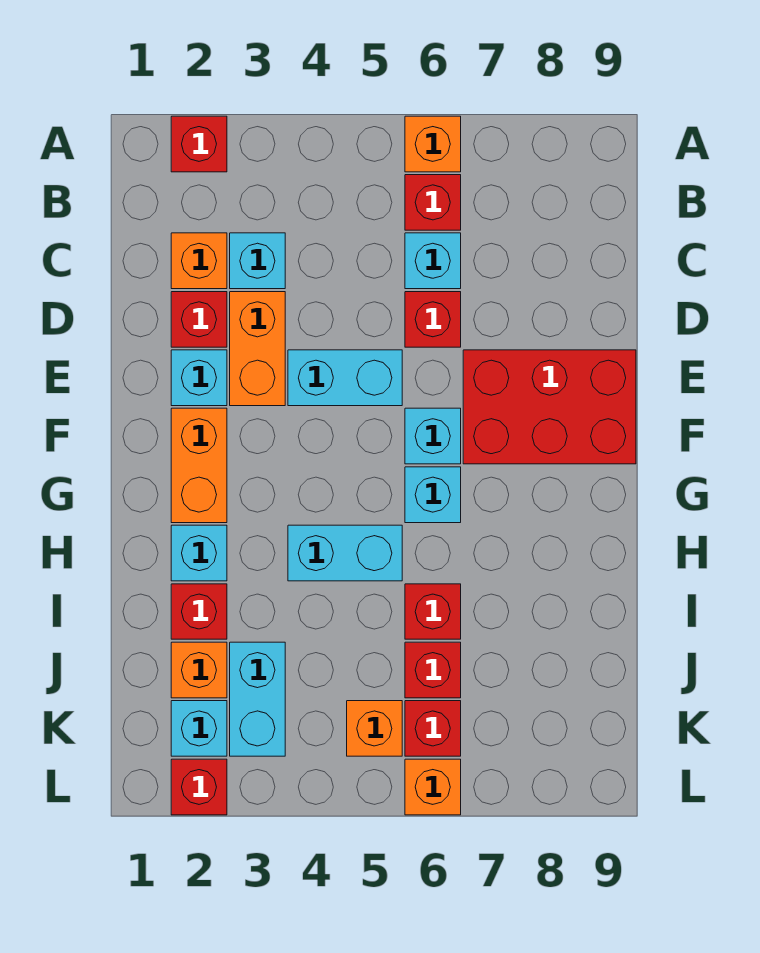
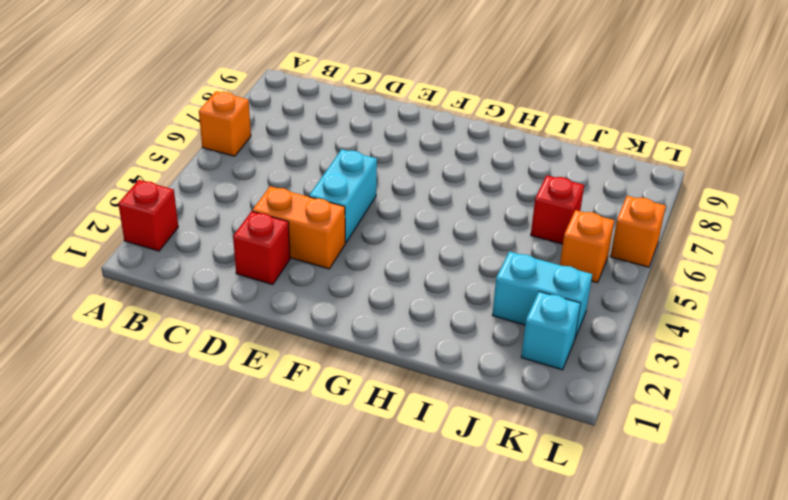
none -> red brick B6 level 1
none -> orange brick C2 level 1
none -> cyan brick C3 level 1

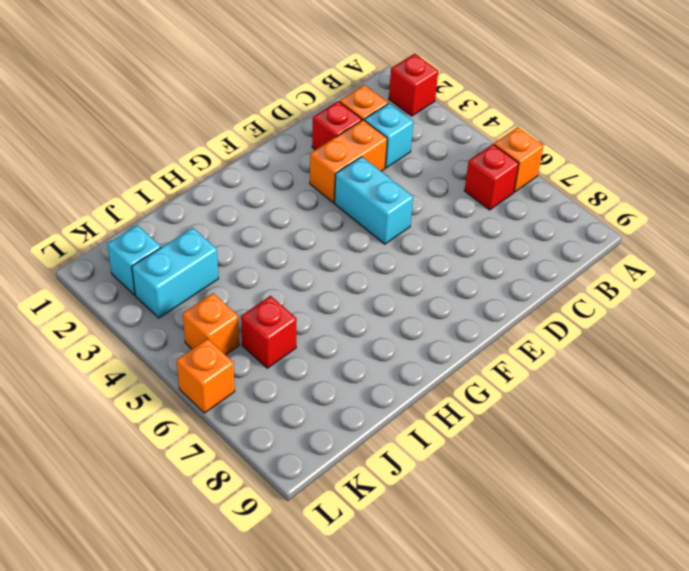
none -> cyan brick C6 level 1
none -> red brick D6 level 1
none -> cyan brick E2 level 1

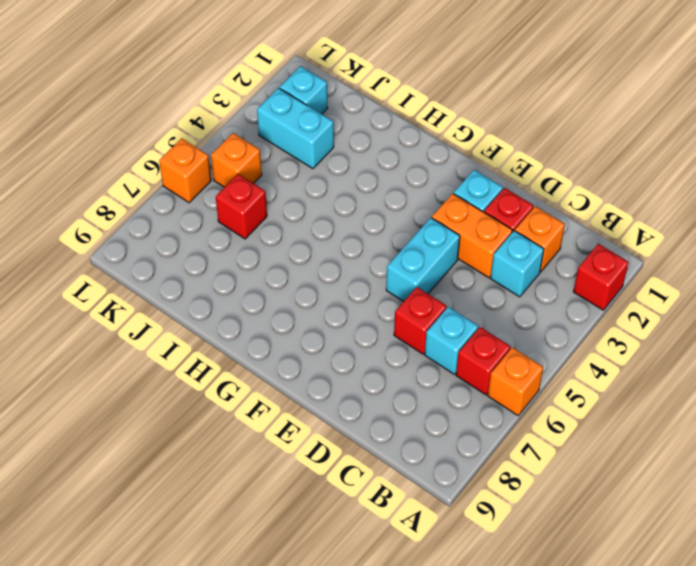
none -> red brick E7:F9 level 1
none -> orange brick F2:G2 level 1
none -> cyan brick F6 level 1

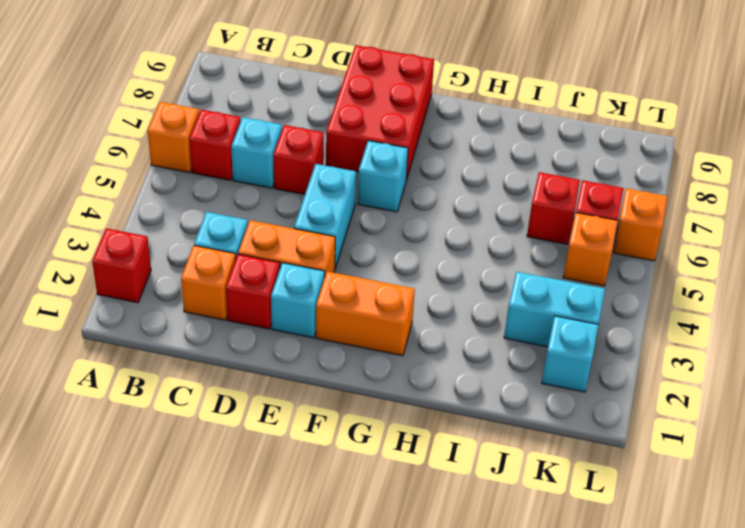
none -> cyan brick G6 level 1
none -> cyan brick H2 level 1
none -> cyan brick H4:H5 level 1

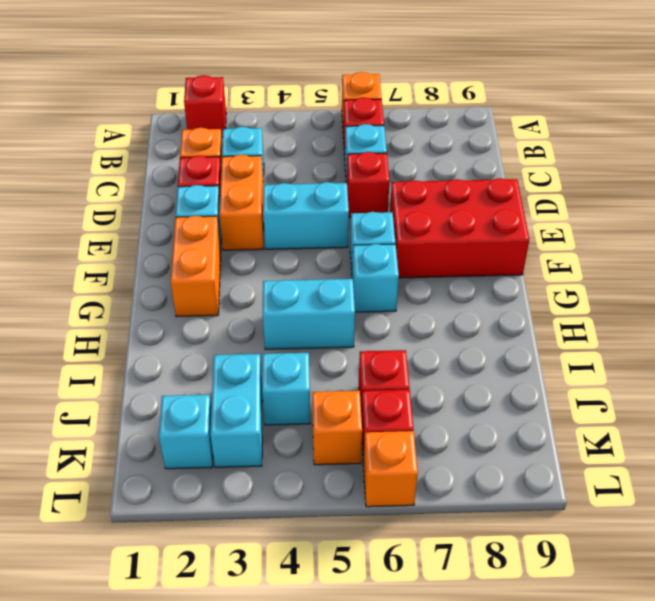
cyan brick J4 level 1 -> cyan brick H2 level 1
none -> red brick I2 level 1
none -> red brick I6 level 1
none -> orange brick J2 level 1

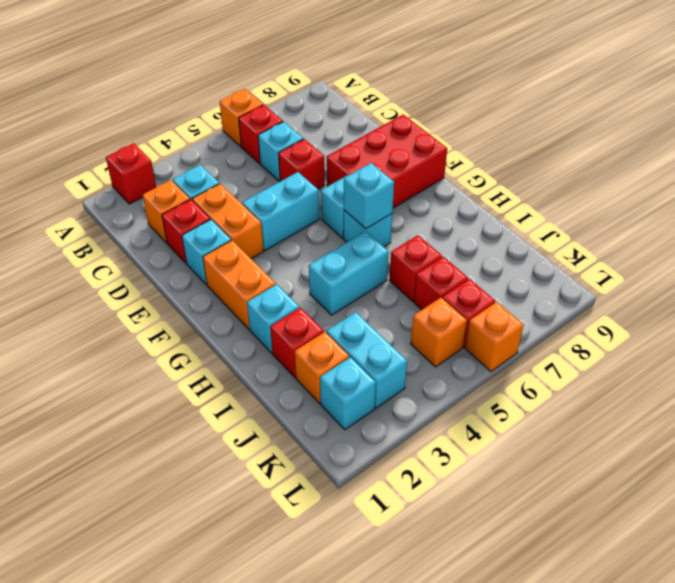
cyan brick G6 level 2 -> none
none -> red brick L2 level 1

